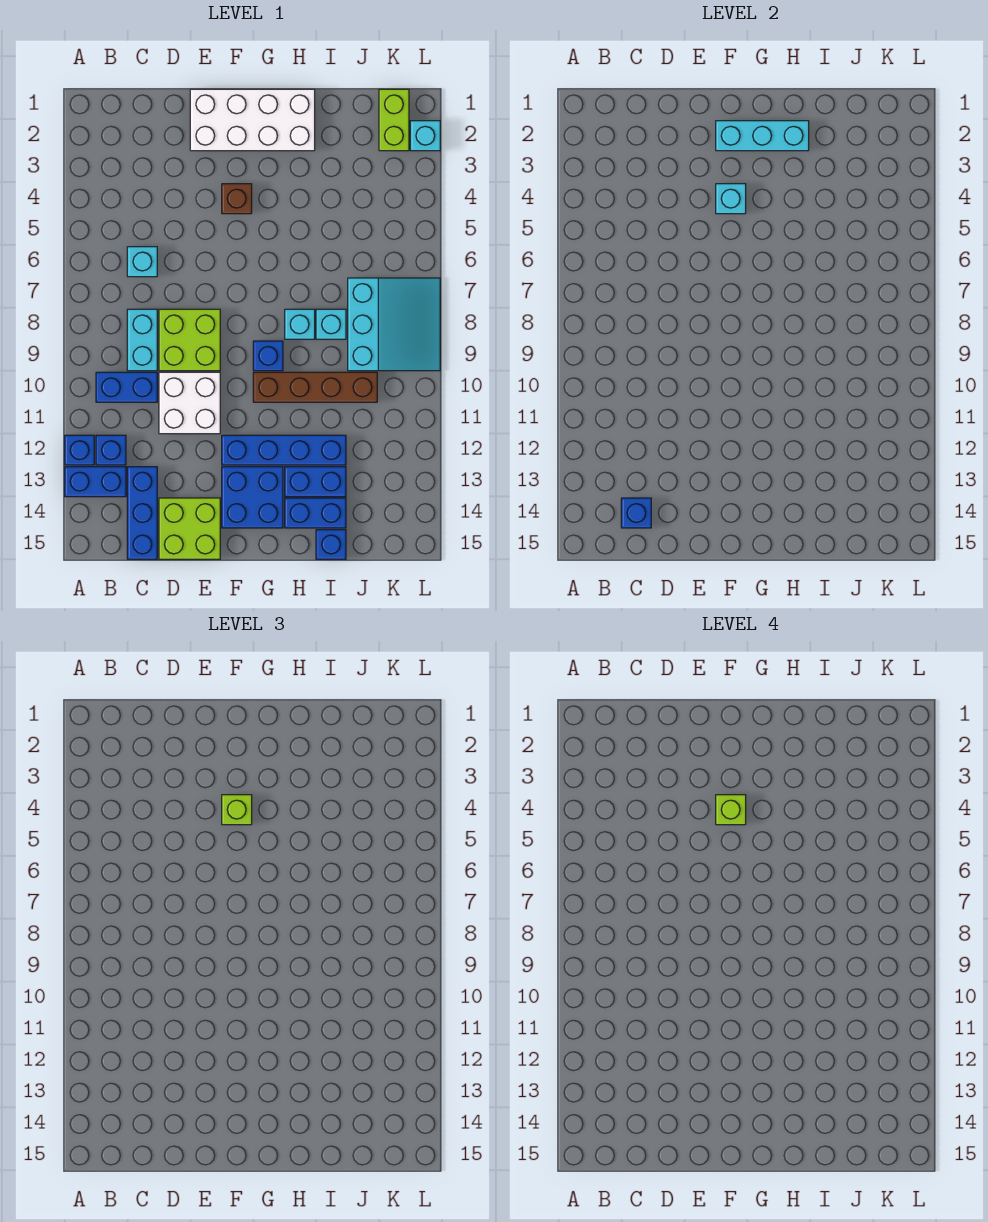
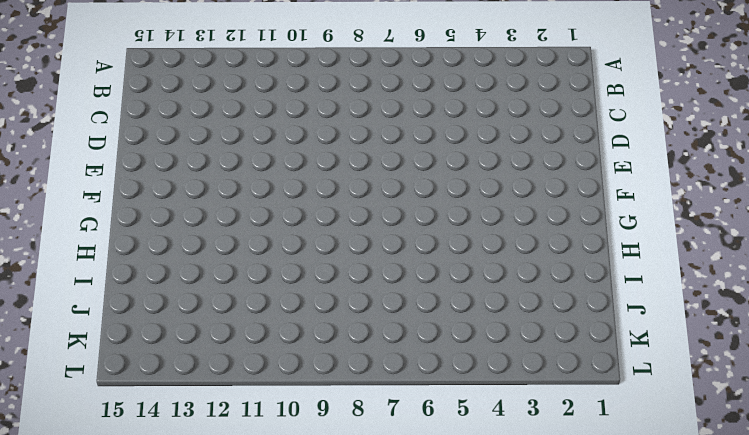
none -> blue brick A12 level 1
none -> blue brick A13:B13 level 1
none -> blue brick B10:C10 level 1

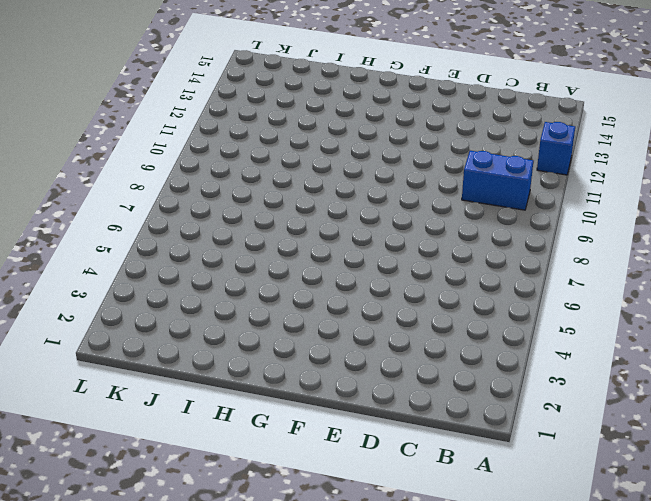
none -> blue brick A13:B13 level 1
none -> blue brick B12 level 1
none -> cyan brick C6 level 1

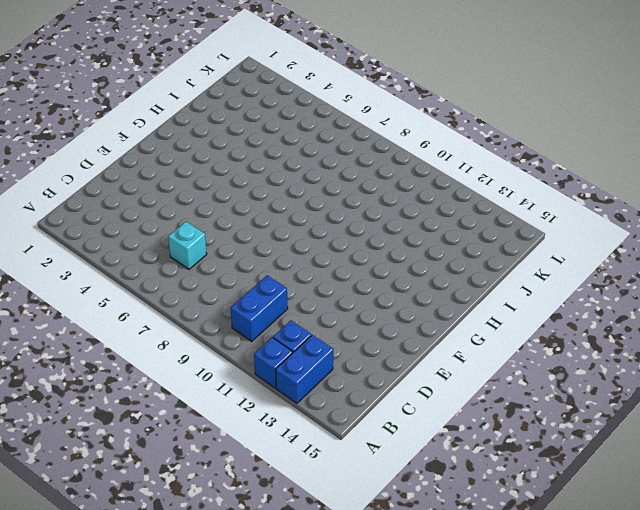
none -> cyan brick C8:C9 level 1
none -> blue brick C13:C15 level 1
none -> lime brick D8:E9 level 1

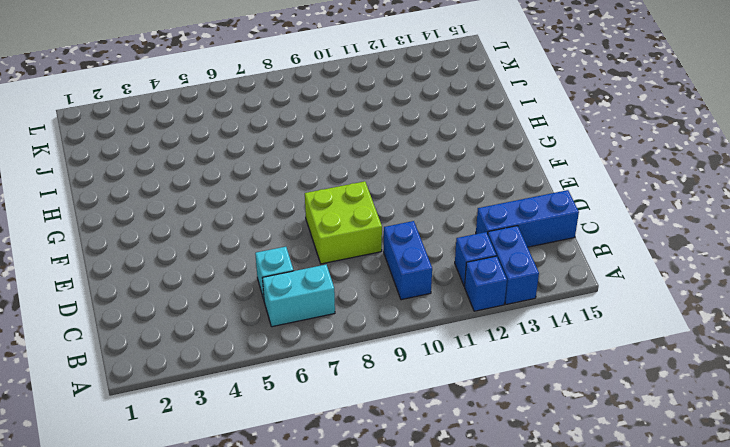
cyan brick B6:B7 level 1 -> cyan brick C8:C9 level 1
none -> white brick D10:E11 level 1
none -> lime brick D14:E15 level 1
none -> white brick E1:H2 level 1

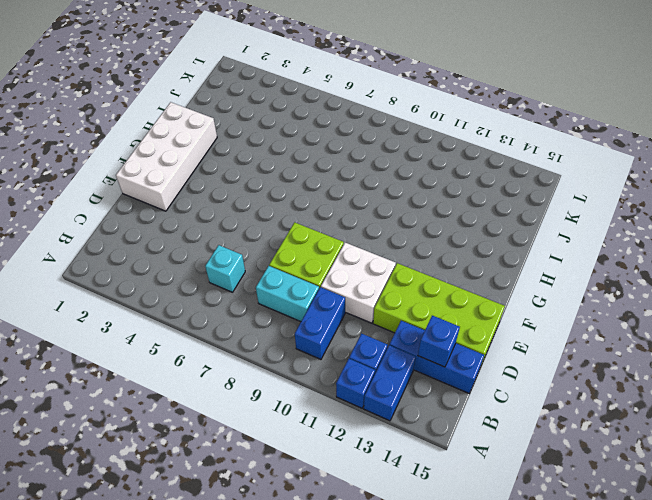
lime brick D12:E15 level 1 -> lime brick D14:E15 level 1
none -> brown brick F4 level 1
none -> blue brick F12:I12 level 1
none -> blue brick F13:G14 level 1

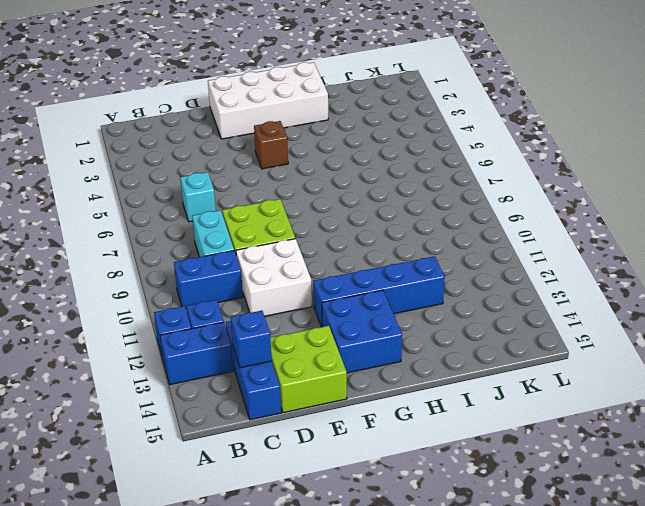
none -> blue brick G9 level 1
none -> brown brick G10:J10 level 1
none -> cyan brick H8 level 1

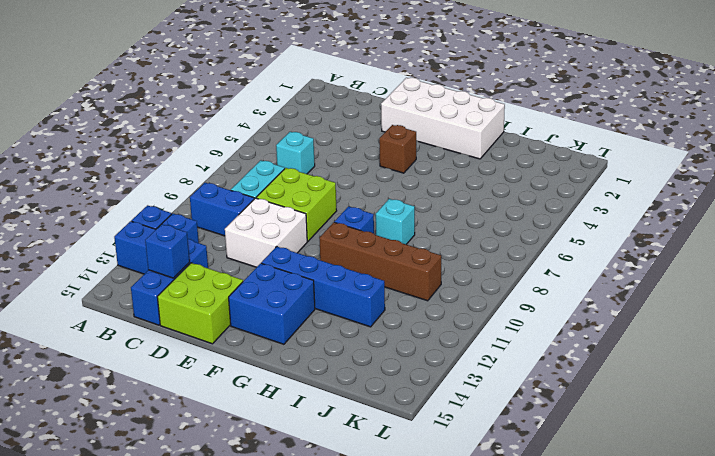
none -> blue brick H13:I13 level 1
none -> blue brick H14:I14 level 1
none -> cyan brick I8 level 1

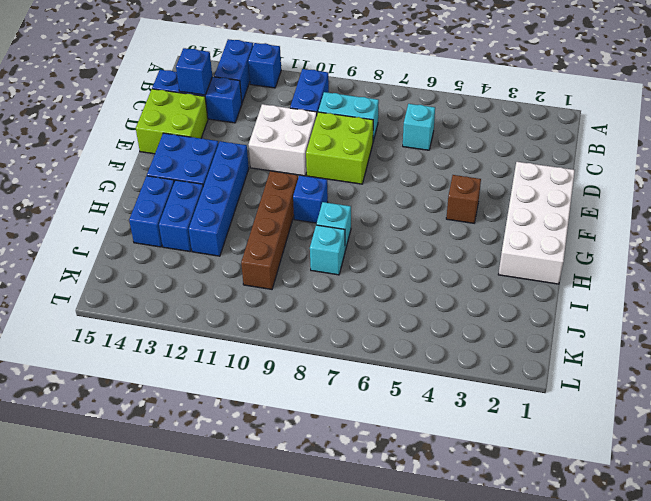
none -> blue brick B12 level 1
none -> blue brick I15 level 1
none -> cyan slope J7:L9 level 1 top J

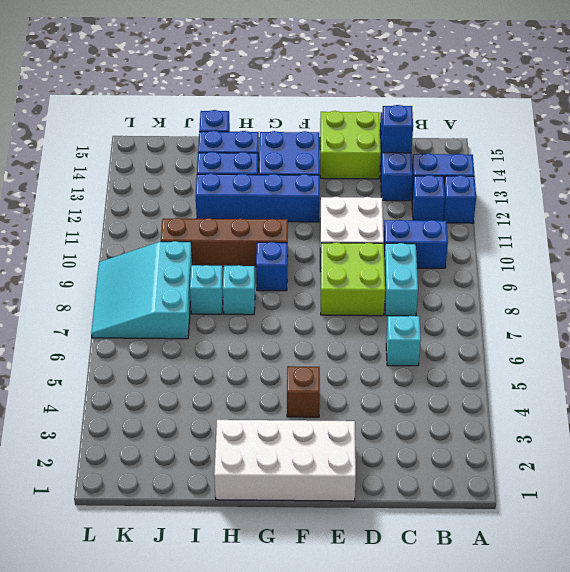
none -> lime brick K1:K2 level 1
none -> cyan brick L2 level 1
none -> cyan brick F2:H2 level 2

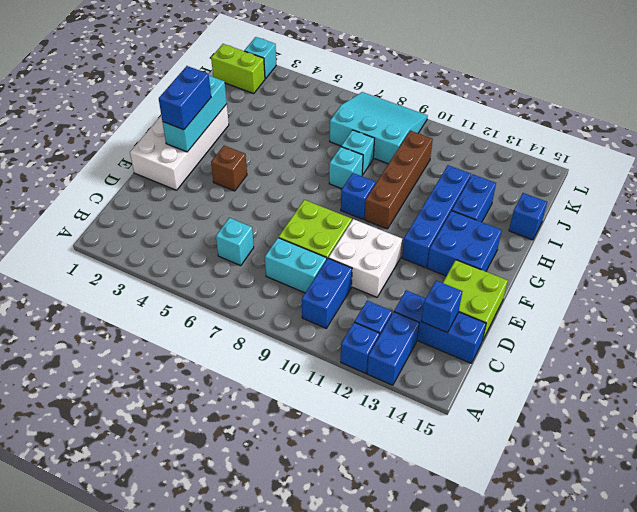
blue brick F2:G2 level 3 -> blue brick H14:I14 level 1
none -> cyan brick F4 level 2
none -> lime brick F4 level 3
none -> lime brick F4 level 4

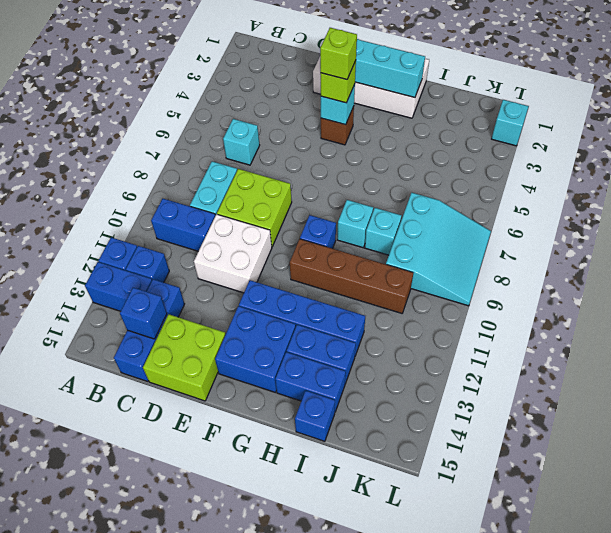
none -> lime brick K1:K2 level 1

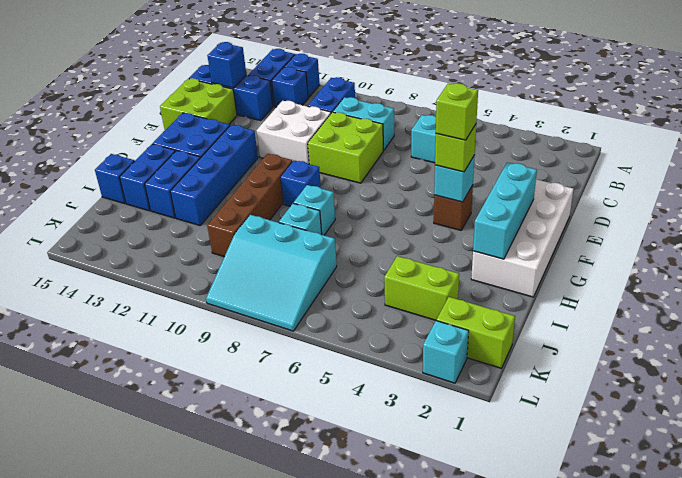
lime brick J3:J4 level 1 -> none

